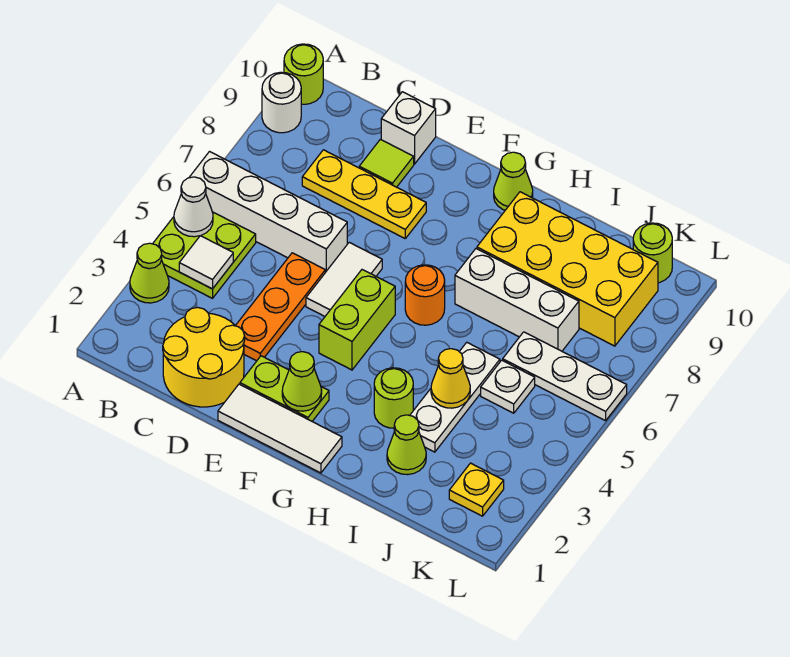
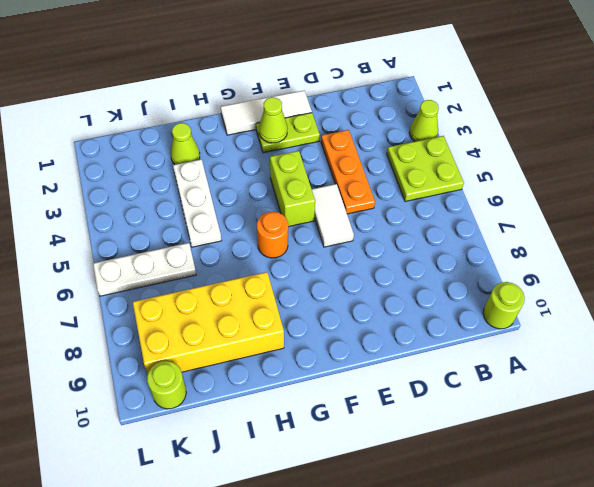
none -> white brick A6:D6 level 1
none -> white round brick A9 level 1
none -> yellow round brick C1:D2 level 1

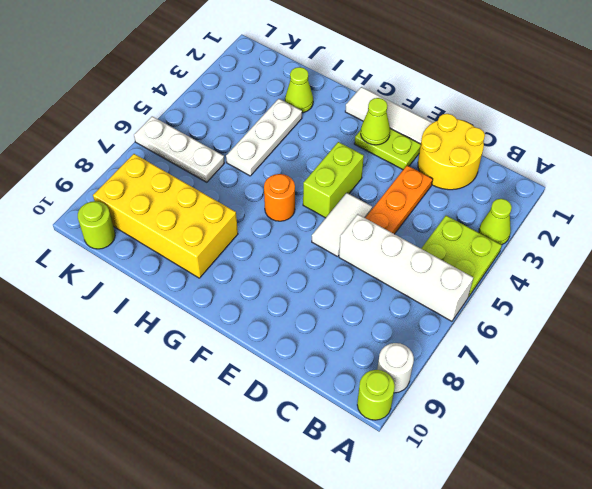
none -> yellow plate C8:E8 level 1
none -> lime tile D9 level 1
none -> white brick D10 level 1

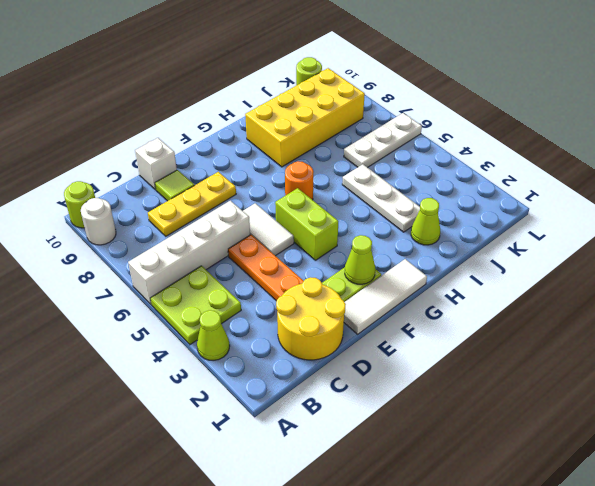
none -> lime cone G10 level 1
none -> lime round brick H3 level 1
none -> white brick H7:J7 level 1

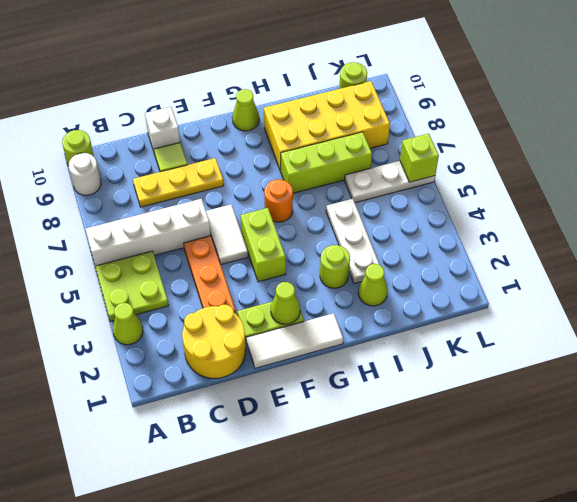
lime brick H7:J7 level 1 -> white brick H7:J7 level 1
lime brick L6 level 2 -> none
none -> white plate J5 level 1
none -> yellow plate K2 level 1
none -> white cone A5 level 2

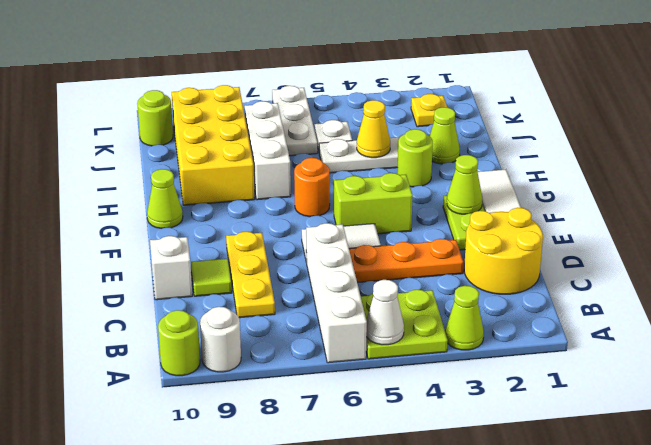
none -> white tile B4 level 2

